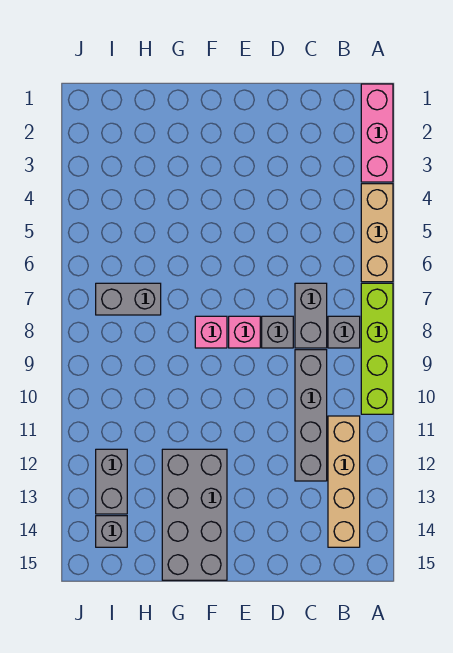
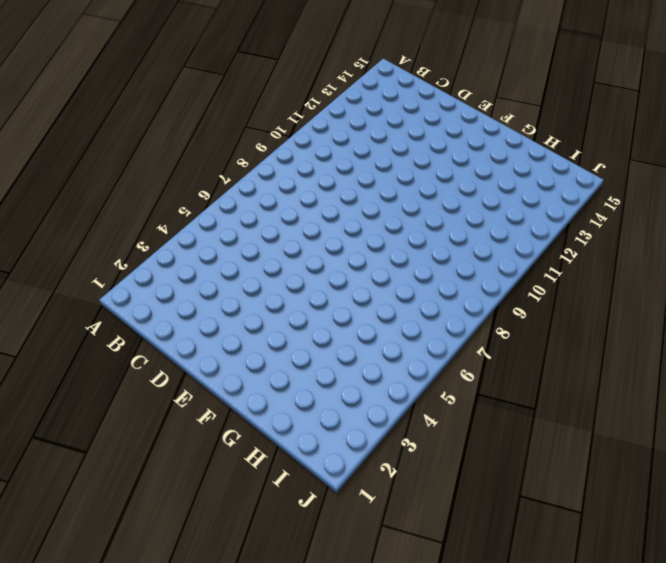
none -> pink brick A1:A3 level 1
none -> tan brick A4:A6 level 1
none -> lime brick A7:A10 level 1

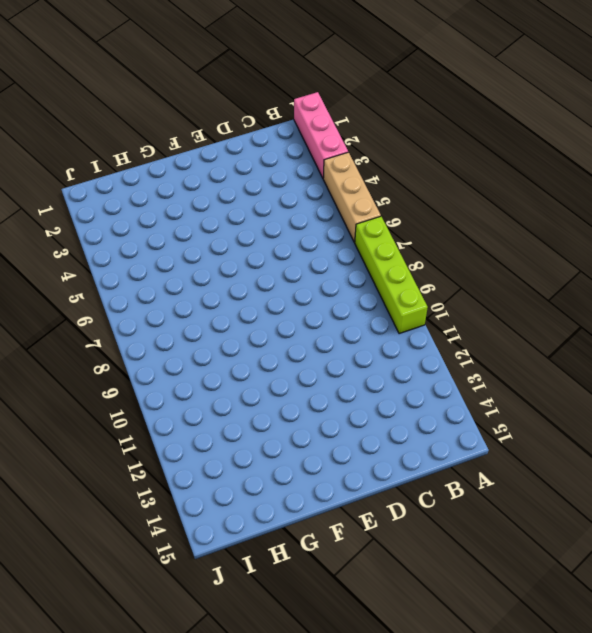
none -> grey brick B8 level 1
none -> tan brick B11:B14 level 1
none -> grey brick C7:C8 level 1

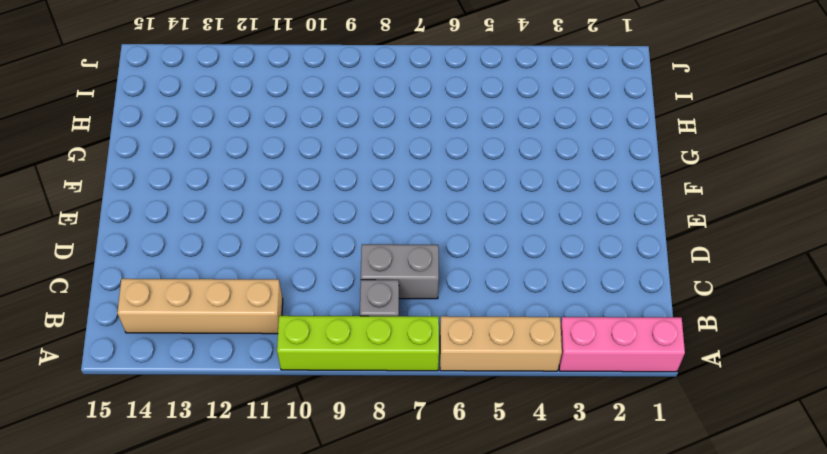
none -> grey brick C9:C12 level 1
none -> grey brick D8 level 1
none -> pink brick E8 level 1

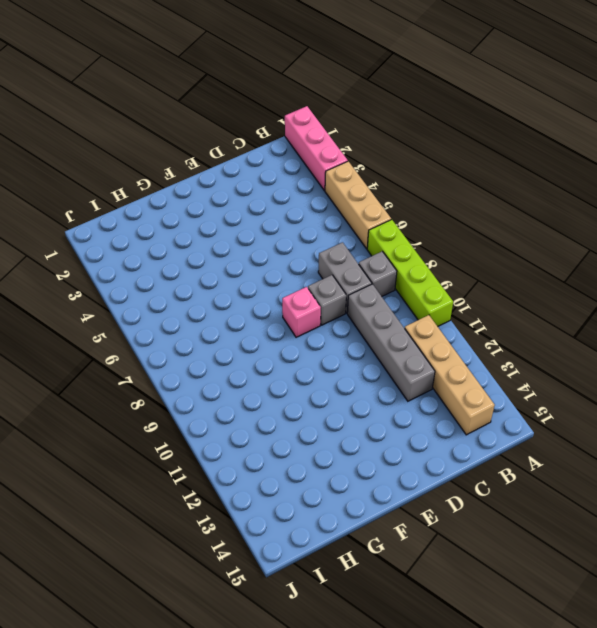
none -> pink brick F8 level 1
none -> grey brick F12:G15 level 1
none -> grey brick H7:I7 level 1

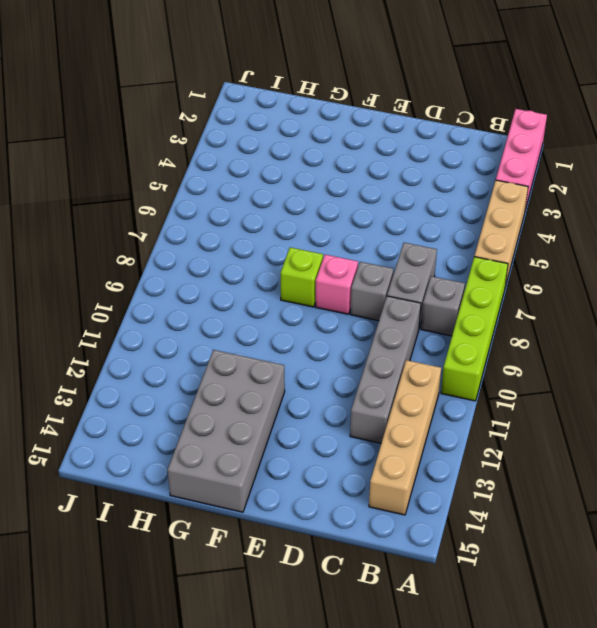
lime brick F8 level 1 -> pink brick F8 level 1
none -> grey brick H7:I7 level 1
none -> grey brick I12:I13 level 1
none -> grey brick I14 level 1

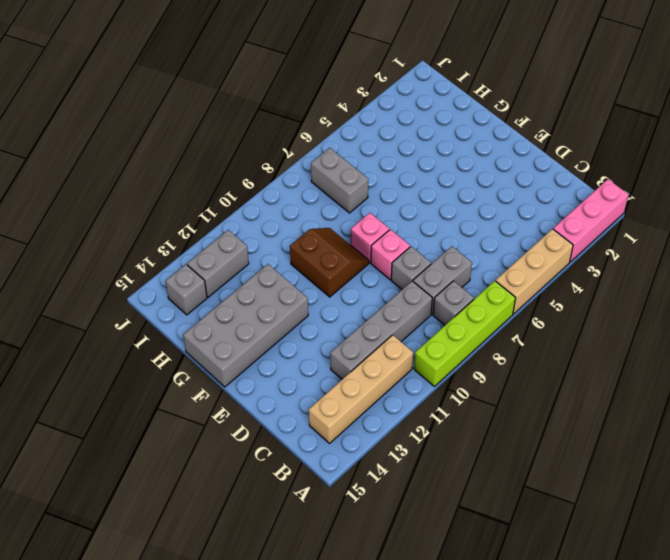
brown slope F9:G10 level 1 top 10 -> none

